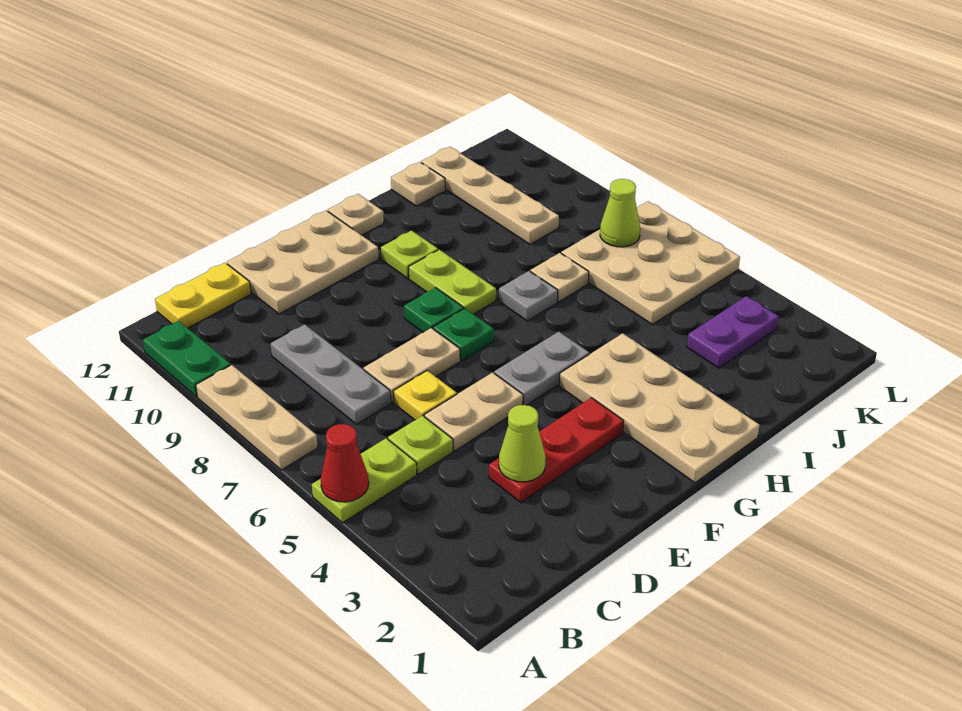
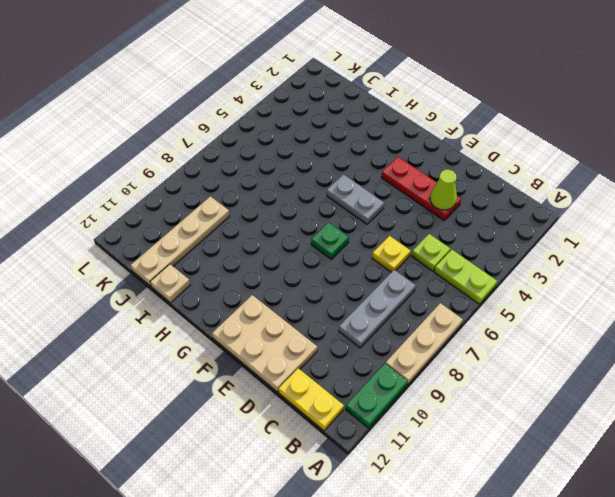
none -> tan plate D5:E5 level 1
none -> tan plate D7:E7 level 1
none -> green plate F8 level 1

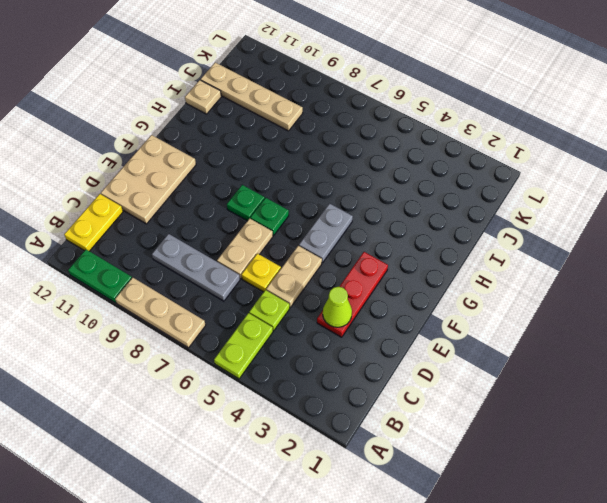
none -> tan plate G1:H4 level 1
none -> lime plate G8:G9 level 1
none -> lime plate G10 level 1

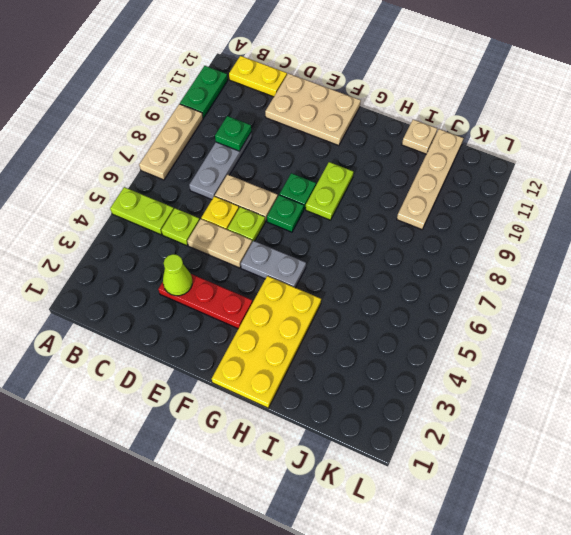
green plate C9 level 2 -> none
lime plate E6 level 1 -> lime plate G10 level 1
yellow plate G1:H4 level 1 -> tan plate G1:H4 level 1
none -> tan plate G12 level 1
none -> grey plate H7 level 1
none -> tan plate I7 level 1

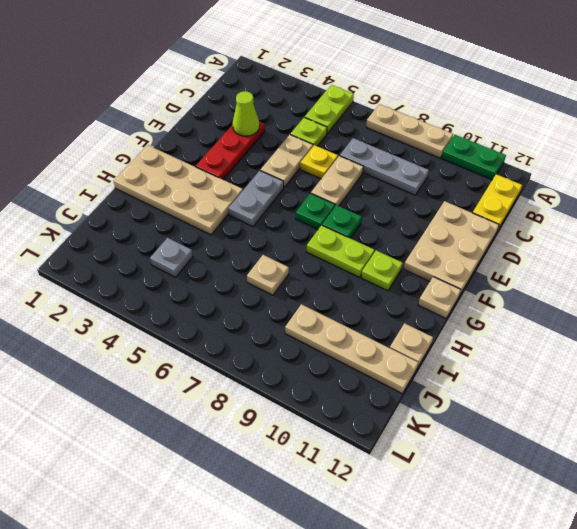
grey plate J4 level 1 -> grey plate H7 level 1
none -> purple plate J3:K3 level 1
none -> tan plate J5:L7 level 1
none -> red cone A5 level 2

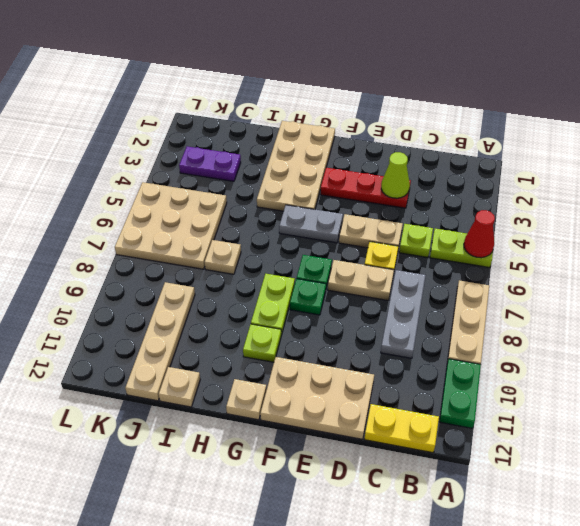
none -> grey plate H7 level 1
none -> lime cone K7 level 2

